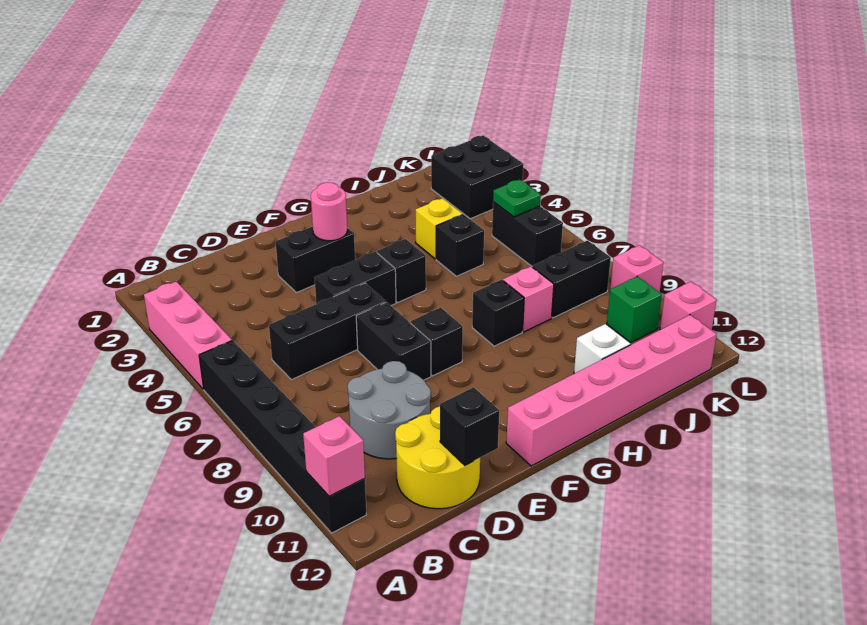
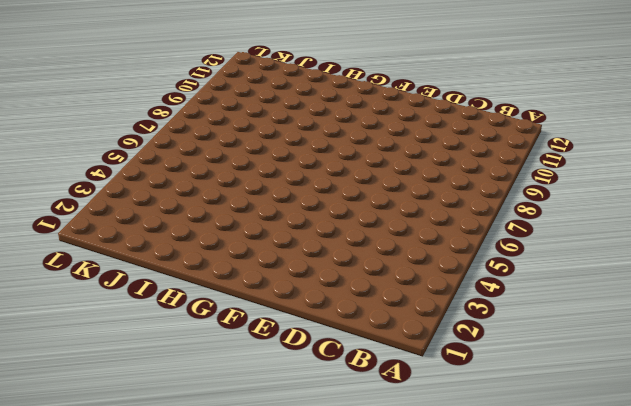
none -> pink brick A3:A5 level 1
none -> black brick A6:A11 level 1
none -> black brick C6:E6 level 1

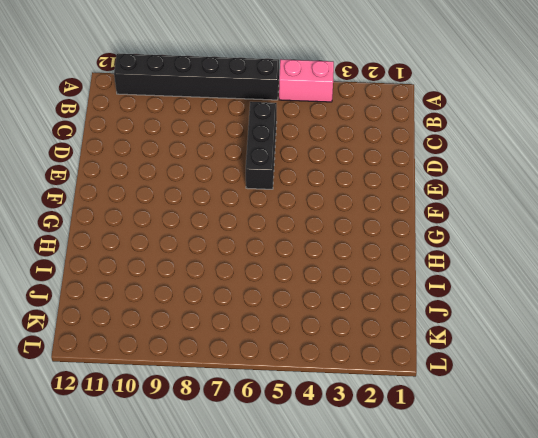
pink brick A4:A5 level 1 -> pink brick A3:A5 level 1
none -> grey round brick C9:D10 level 1
none -> yellow round brick C11:D12 level 1
none -> black brick E3:F3 level 1

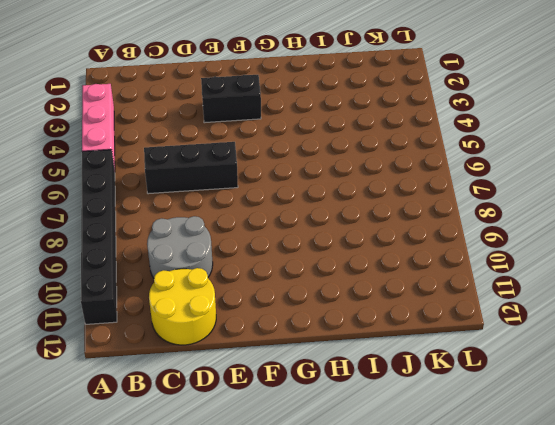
none -> black brick E5:F5 level 1
none -> black brick E7:E8 level 1
none -> black brick F8 level 1

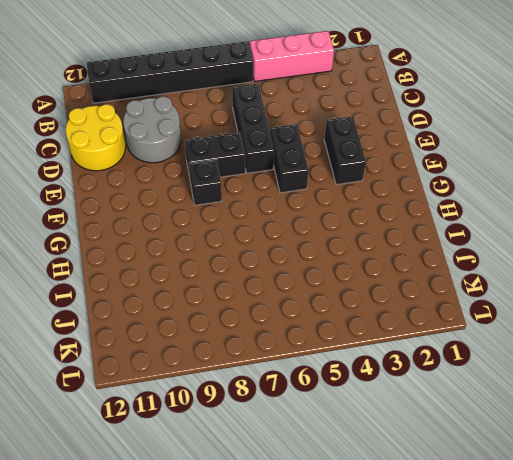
none -> pink brick F12:K12 level 1
none -> black brick G5 level 1
none -> black brick H8 level 1

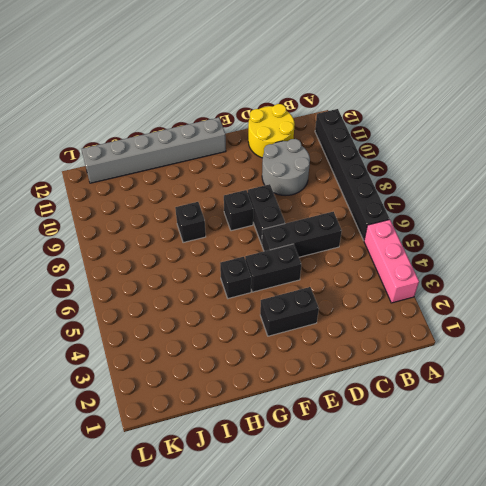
grey brick F12:K12 level 1 -> pink brick F12:K12 level 1
none -> yellow brick I4 level 1
none -> black brick I5 level 1
none -> pink brick I8 level 1

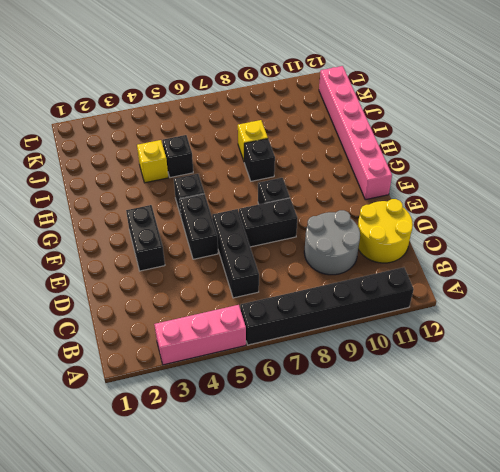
yellow brick I8 level 1 -> pink brick I8 level 1
none -> white brick I11 level 1
none -> black brick J8:K8 level 1
none -> black brick K2:L3 level 1

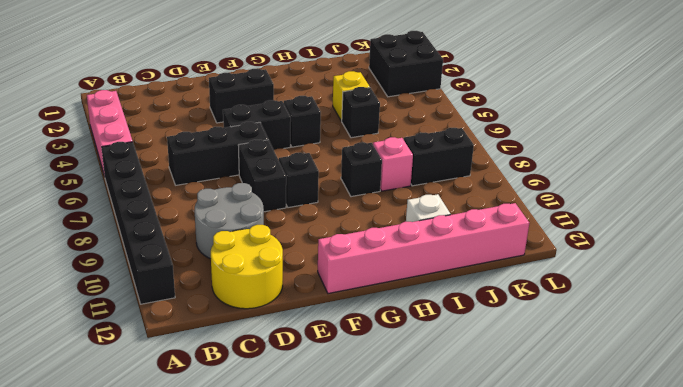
none -> black brick K5:K6 level 1
none -> green brick K10 level 1
none -> pink brick L9 level 1

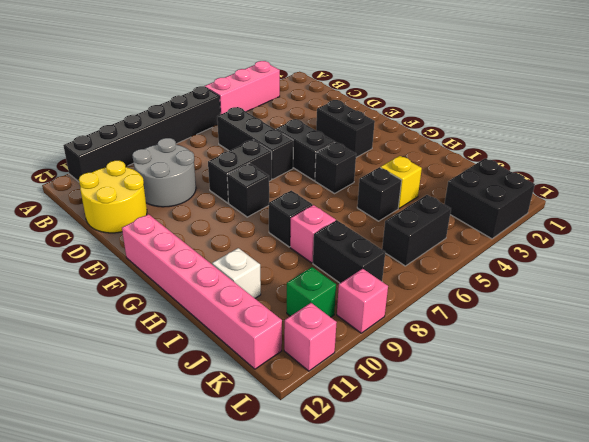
none -> pink brick A11 level 2
none -> black brick D12 level 2
none -> pink round brick F3 level 2

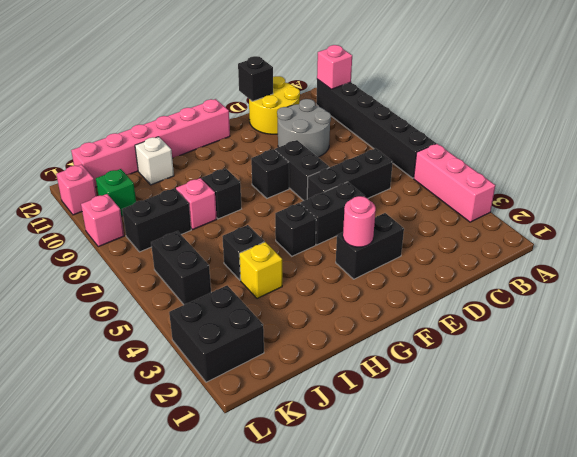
none -> green plate K5 level 2

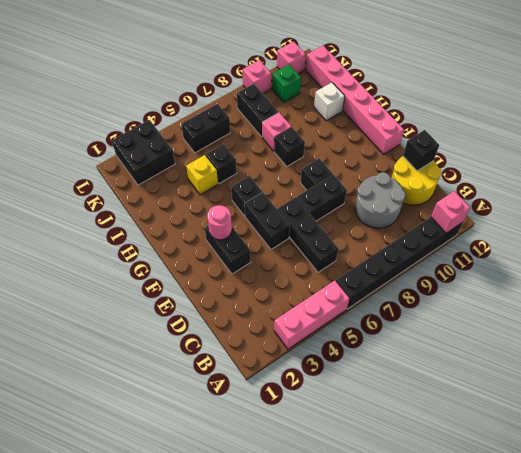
none -> green plate K5 level 2

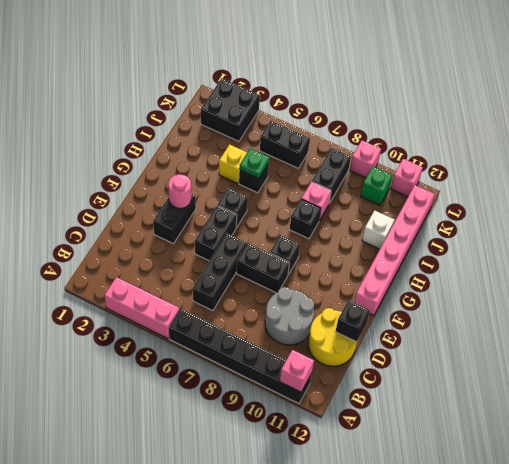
green plate I5 level 2 -> green plate K5 level 2

